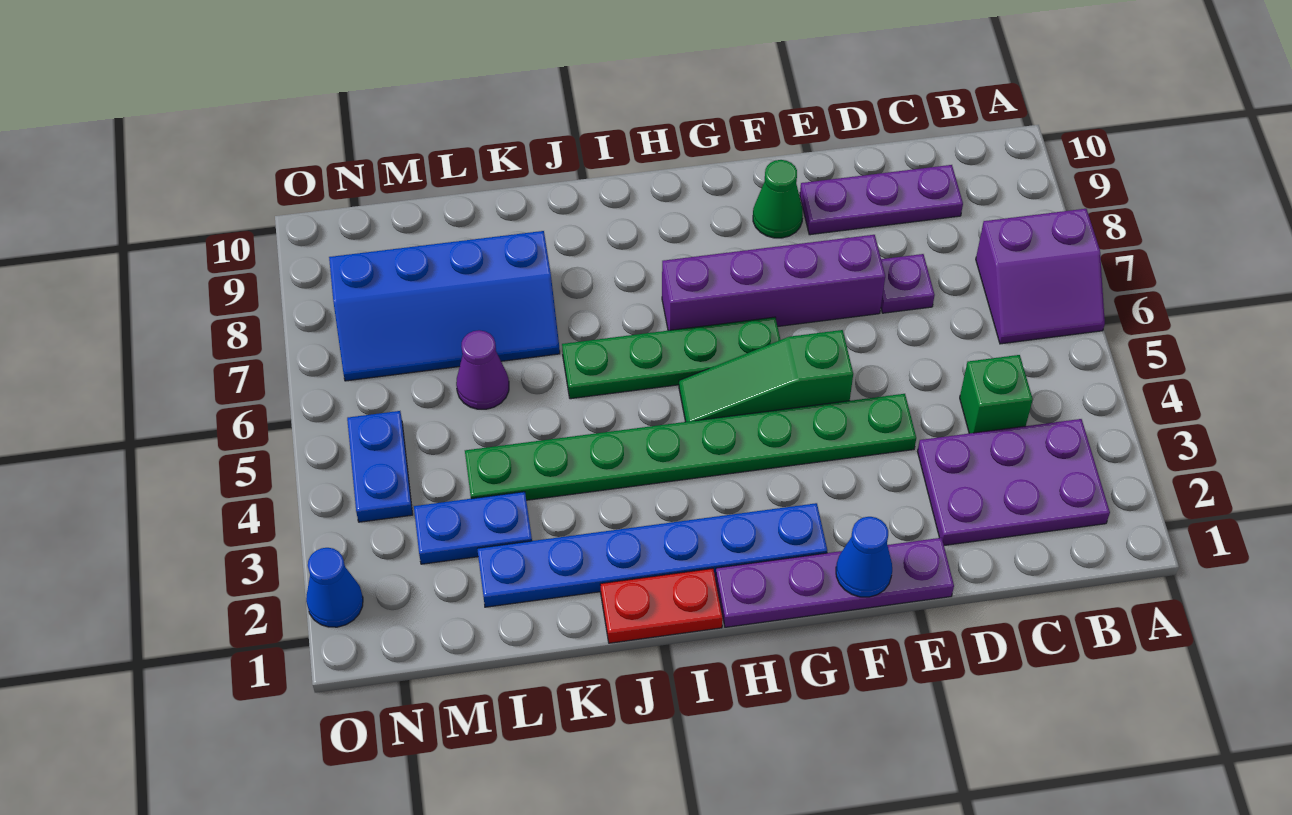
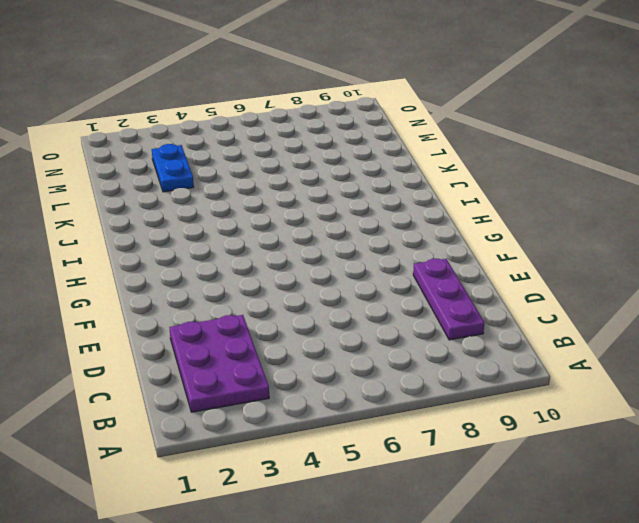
none -> purple slope A6:B7 level 1 top 7
none -> green brick C4 level 1
none -> purple plate D7 level 1

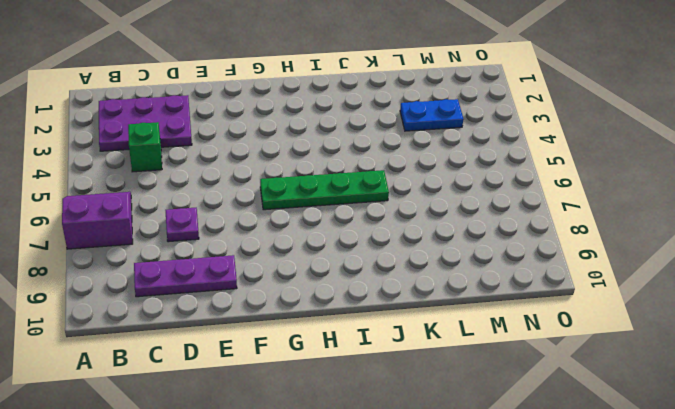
none -> purple plate E1:H1 level 1
none -> green plate E4:L4 level 1
none -> purple brick E7:H7 level 1

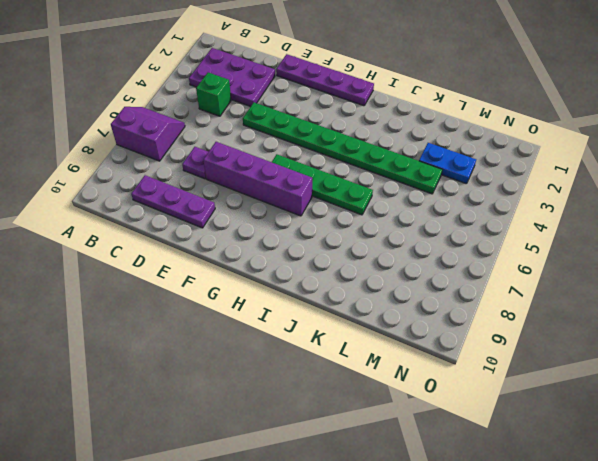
none -> green slope F5:H5 level 1 top F
none -> green cone F9 level 1
none -> blue plate G2:L2 level 1

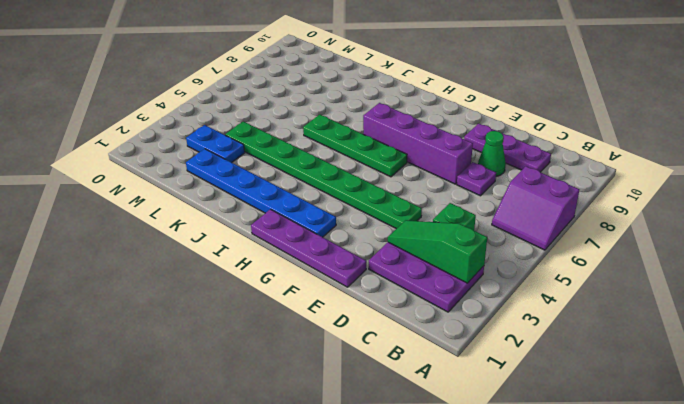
green slope B3:D3 level 2 top B -> green slope F5:H5 level 1 top F
green cone D8 level 1 -> green cone F9 level 1
none -> red plate I1:J1 level 1
none -> blue slope K7:N8 level 1 top 8
none -> purple cone L6 level 1

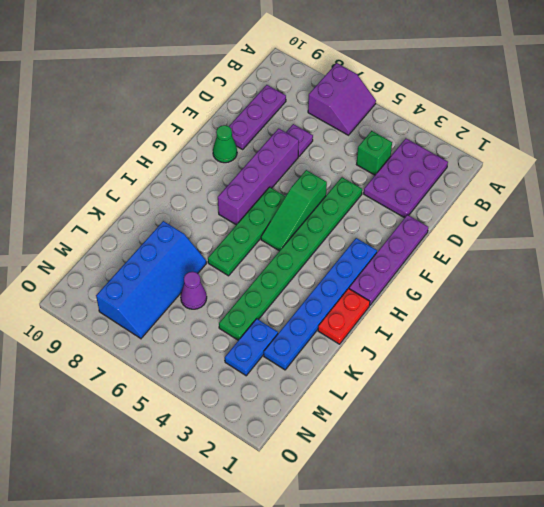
none -> blue plate N4:N5 level 1
none -> blue cone O2 level 1
none -> blue cone F1 level 2

